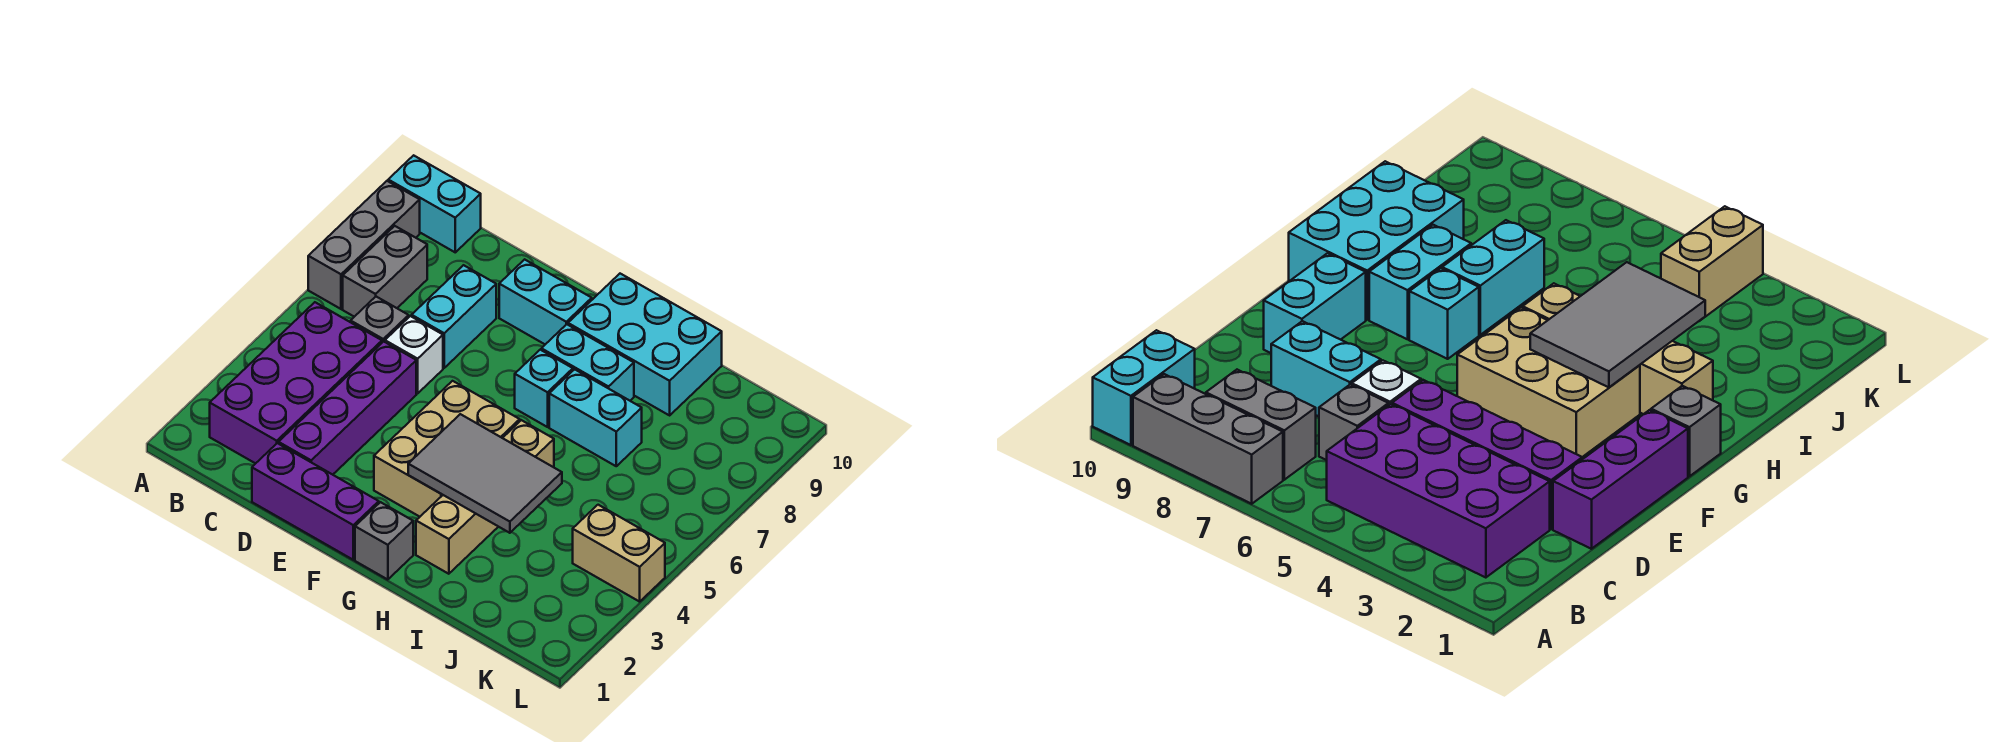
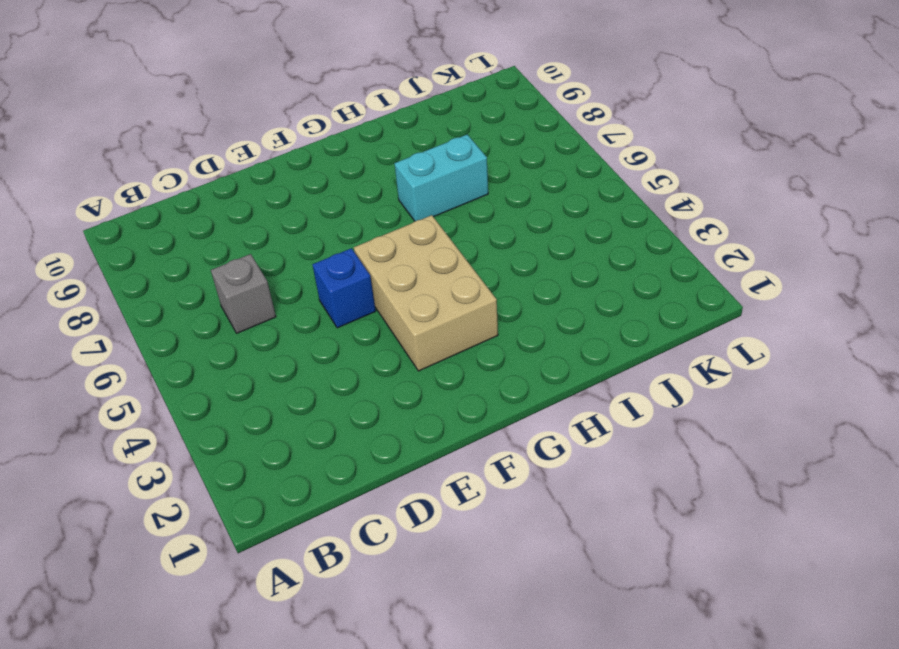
blue brick E5 level 1 -> none
none -> grey brick A7:A9 level 1
none -> cyan brick A10:B10 level 1
none -> purple brick B2:C5 level 1

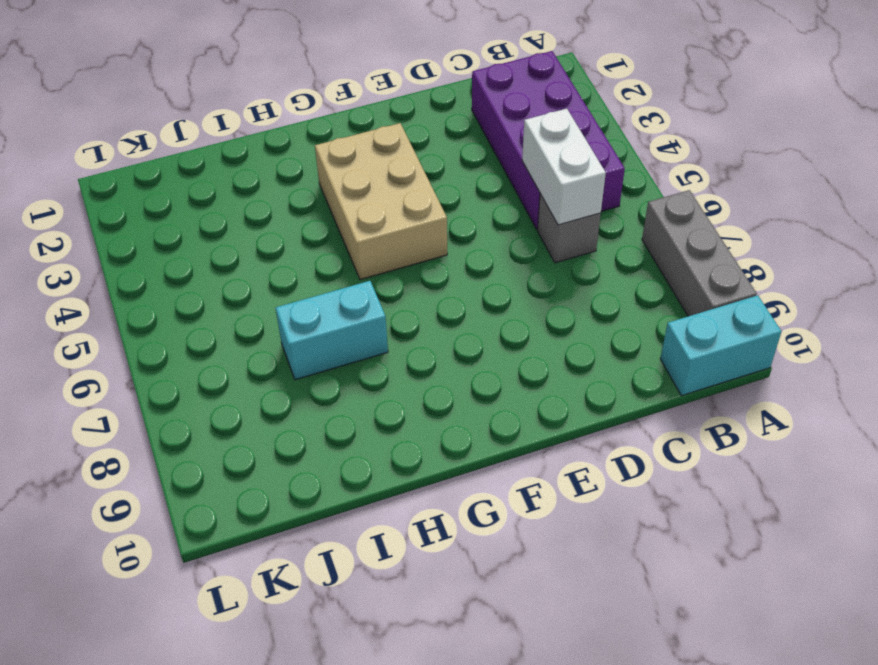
white brick C5:C6 level 2 -> none
none -> grey brick B7:B8 level 1
none -> purple brick D1:F1 level 1
none -> purple brick D2:D5 level 1

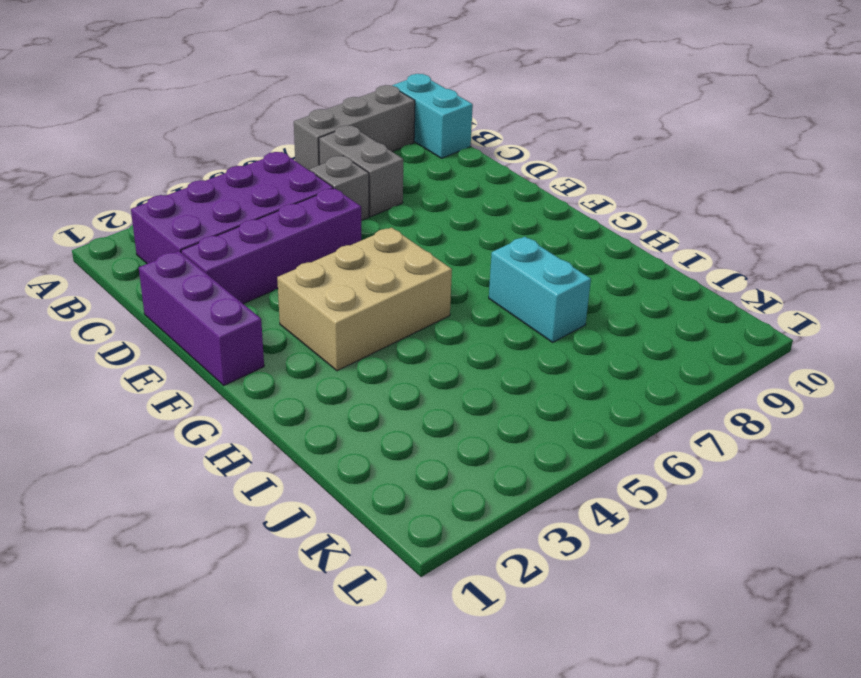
grey brick B7:C7 level 1 -> grey brick B7:B8 level 1
none -> white brick D6 level 1
none -> cyan brick D7:D8 level 1
none -> cyan brick E9:F9 level 1

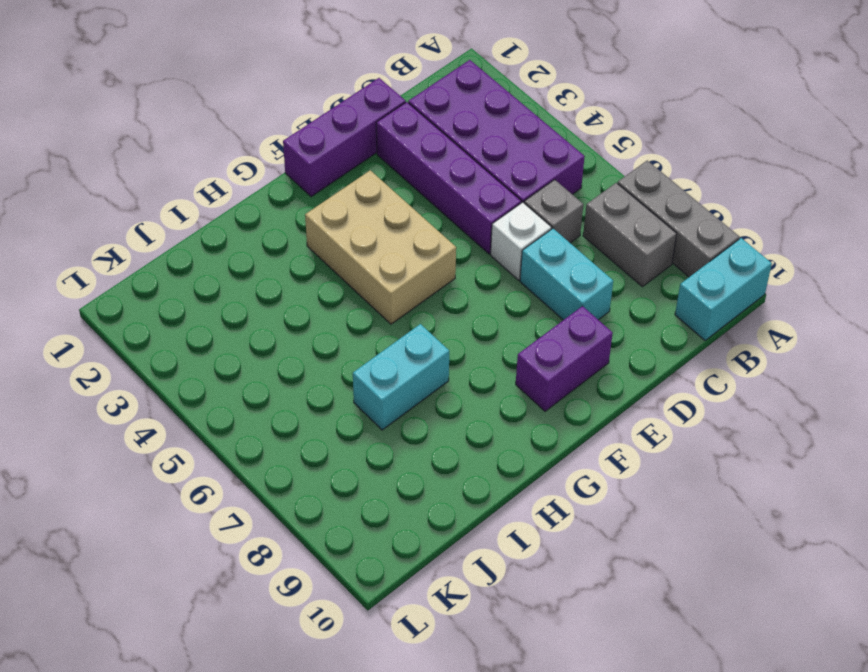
purple brick E9:F9 level 1 -> cyan brick E9:F9 level 1
none -> grey brick G1 level 1
none -> cyan brick G7 level 1
none -> cyan brick G8:H8 level 1

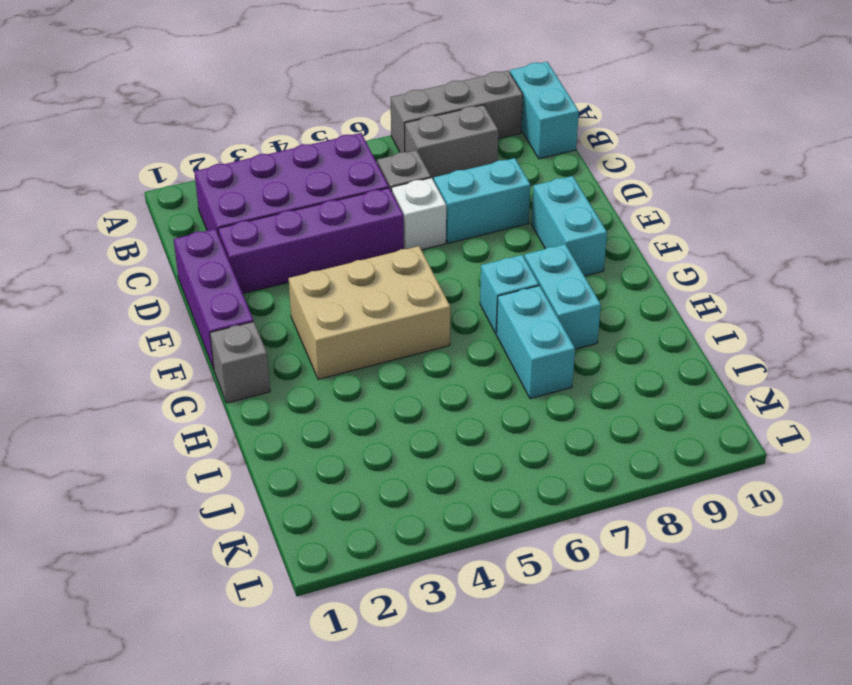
none -> cyan brick G9:I10 level 1
none -> tan brick H2:H5 level 1
none -> tan brick K4:L4 level 1

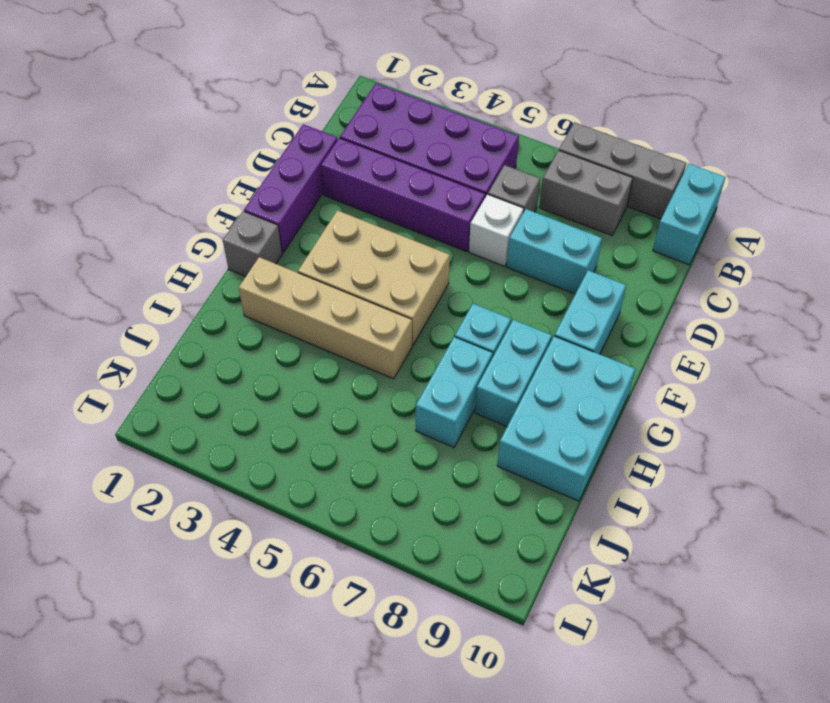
none -> tan brick K4:L4 level 1
none -> grey tile G3:I4 level 2

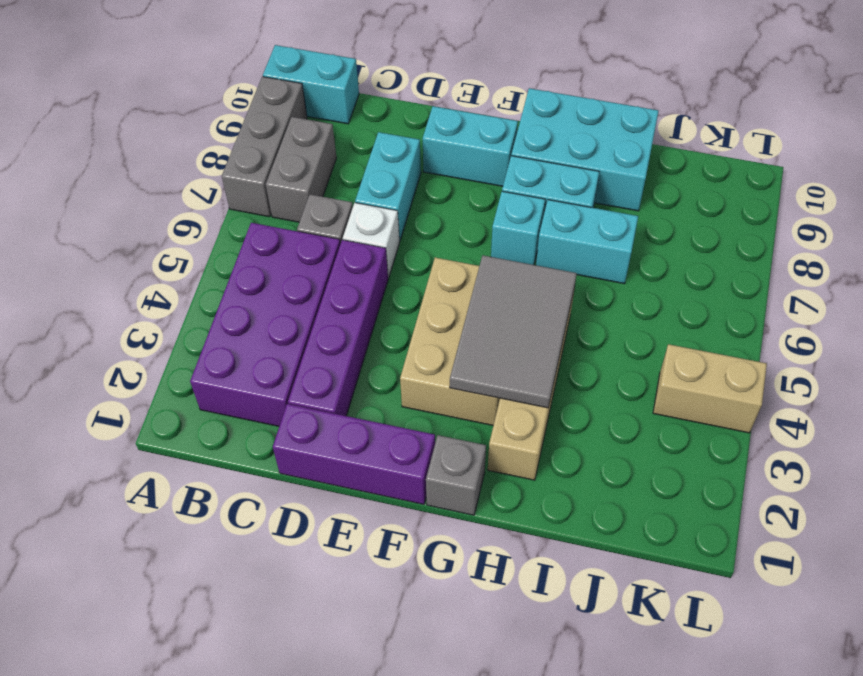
grey tile G3:H5 level 2 -> grey tile G3:I4 level 2

